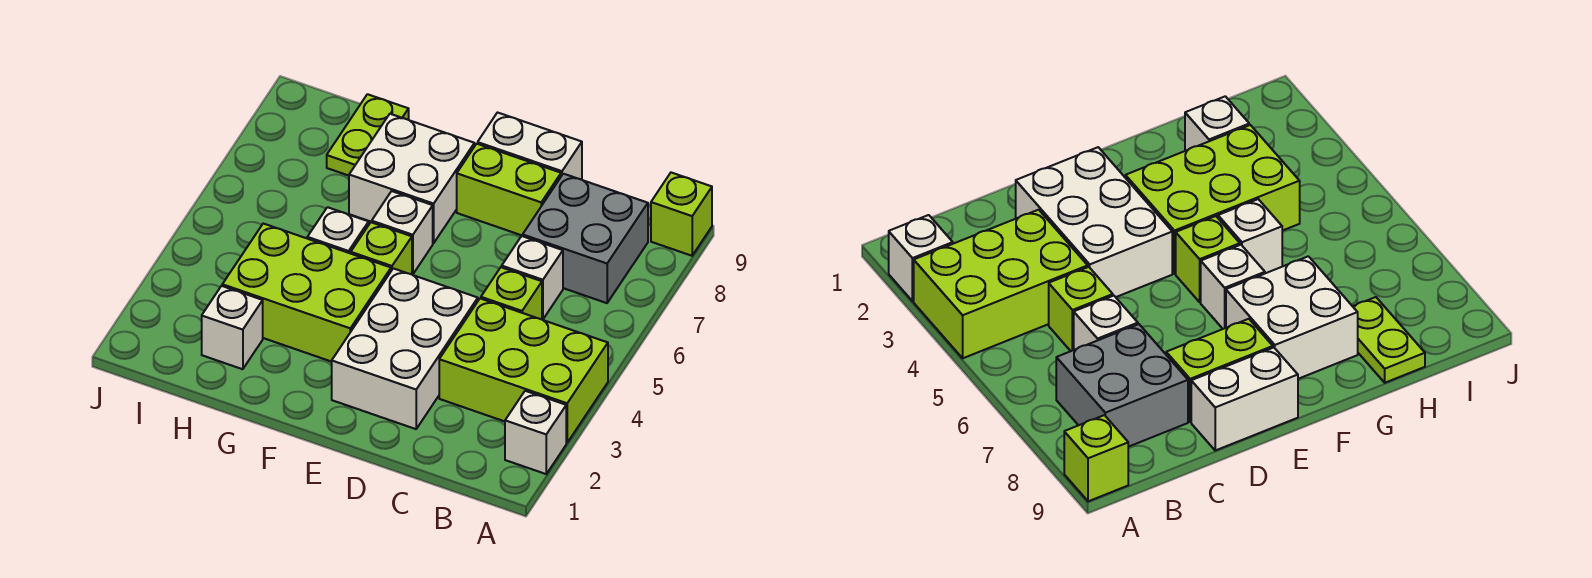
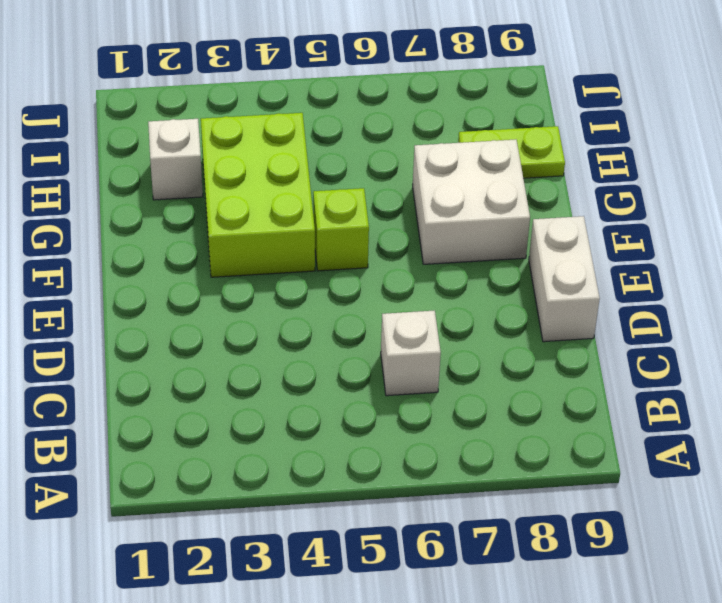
none -> white brick A2 level 1
none -> lime brick A3:C4 level 1
none -> lime brick A9 level 1

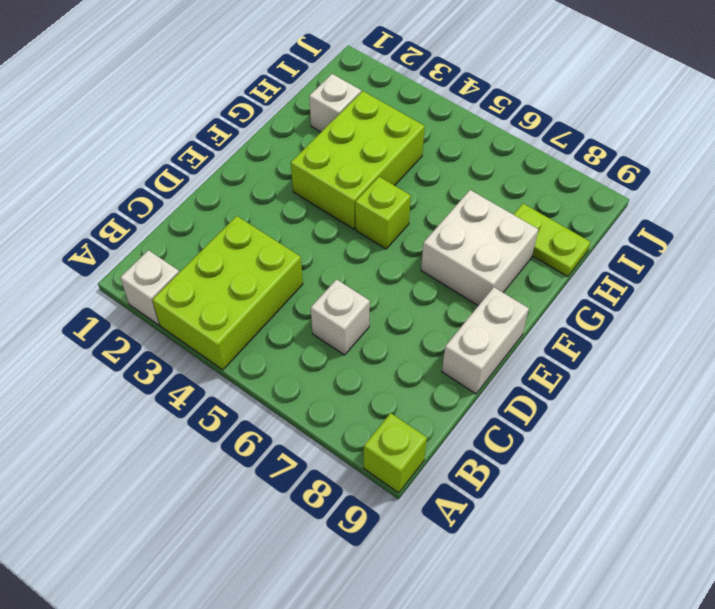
none -> grey brick B7:C8 level 1
none -> lime brick C5 level 1
none -> white brick D2:E4 level 1

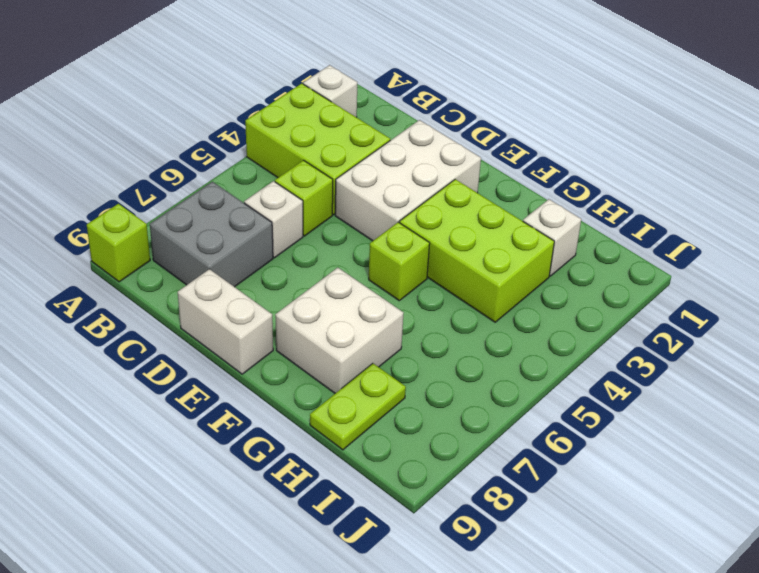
none -> lime brick D8:E8 level 1
none -> white brick F6 level 1
none -> white brick G5 level 1

